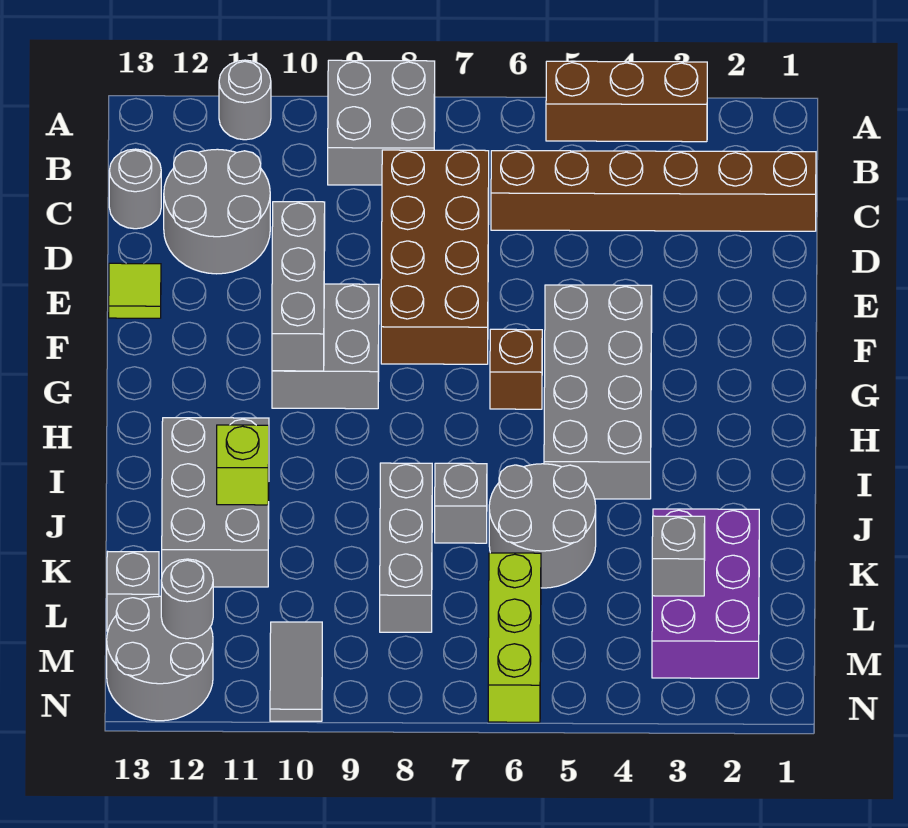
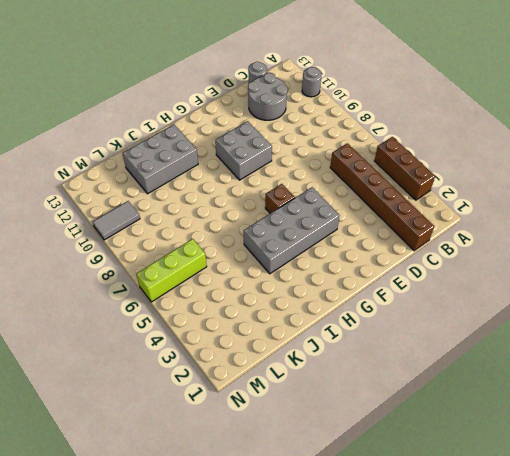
none -> grey brick A8:B9 level 1
none -> brown brick C7:F8 level 1
none -> lime tile E13 level 1

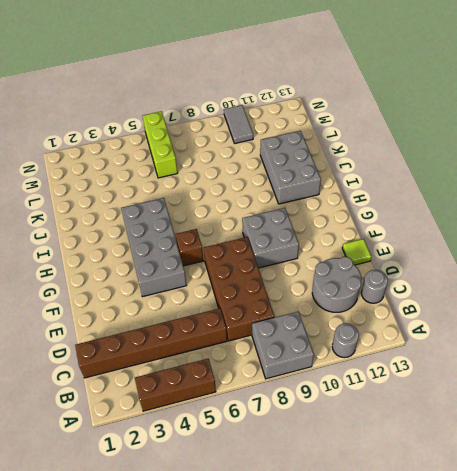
none -> grey round brick J5:K6 level 1
none -> grey brick J7 level 1
none -> grey brick J8:L8 level 1

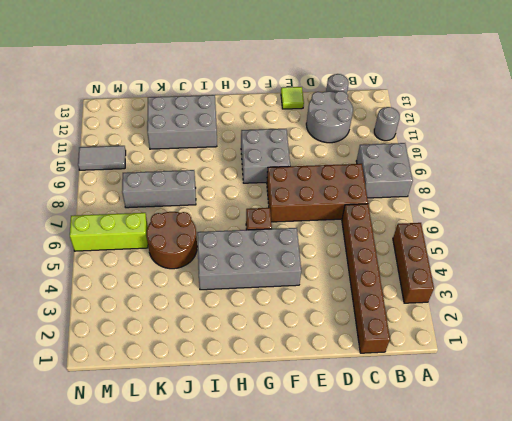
brown round brick J5:K6 level 1 -> grey round brick J5:K6 level 1
none -> grey brick J7 level 1
none -> purple brick K2:M3 level 1
none -> grey brick L13 level 1

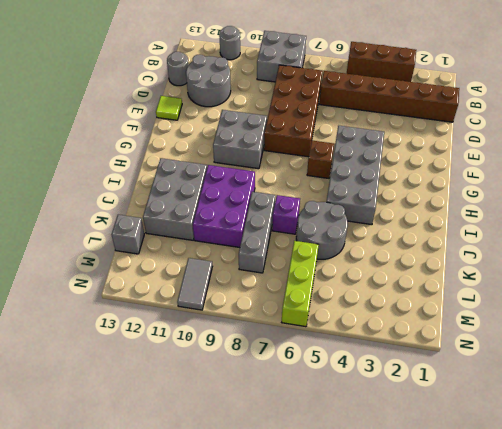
purple brick I9:K10 level 1 -> purple brick K2:M3 level 1
purple brick J7 level 1 -> grey brick J7 level 1
none -> grey round brick M12:N13 level 1
none -> grey brick E10:G10 level 2
none -> lime brick J11 level 2

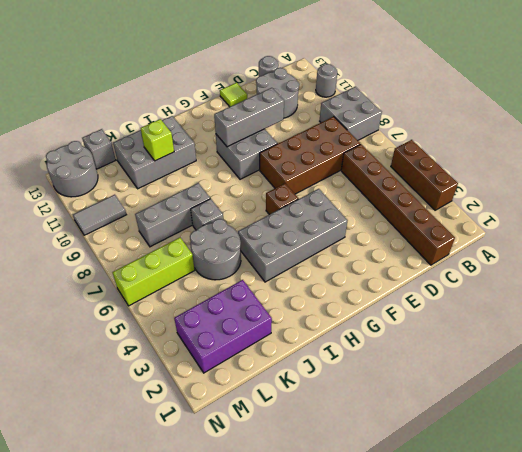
none -> grey brick L3 level 2
none -> grey round brick M12 level 2

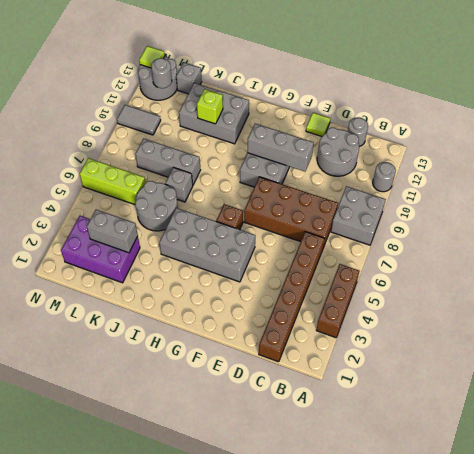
grey brick K3:L3 level 2 -> grey brick L3 level 2
lime tile N13 level 2 -> none

